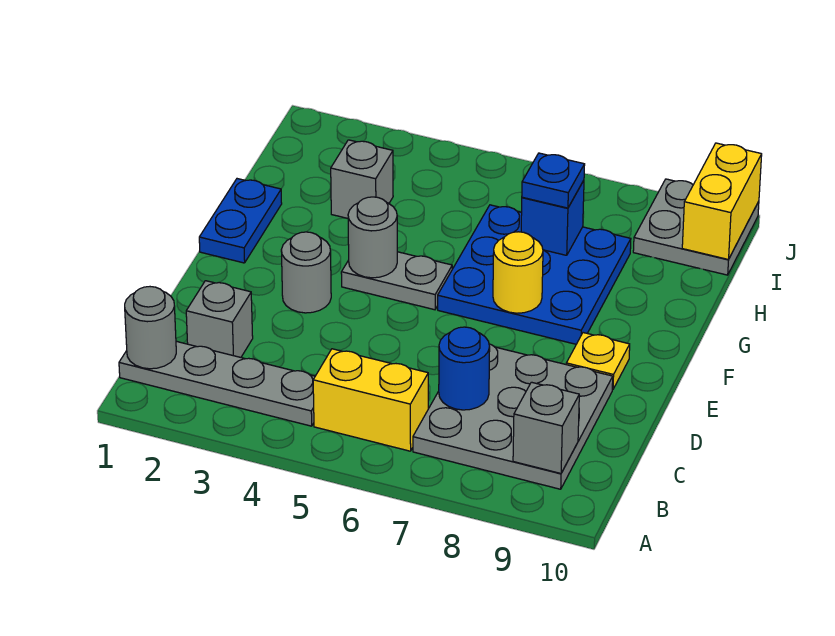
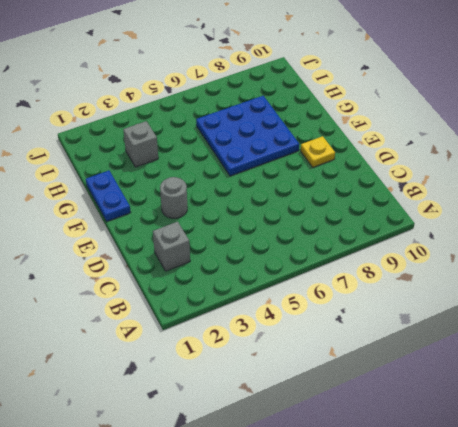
none -> grey plate B1:B4 level 1
none -> yellow brick B5:B6 level 1
none -> grey plate B7:D9 level 1

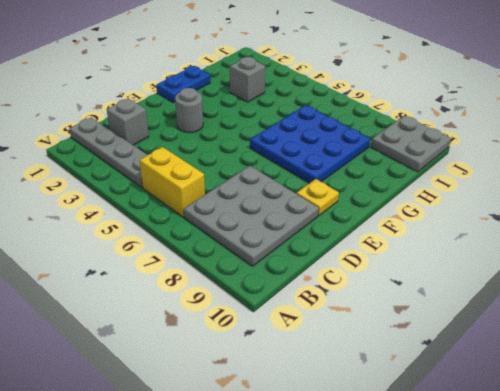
none -> grey plate F4:F5 level 1
none -> grey round brick B1 level 2
none -> grey brick B9 level 2

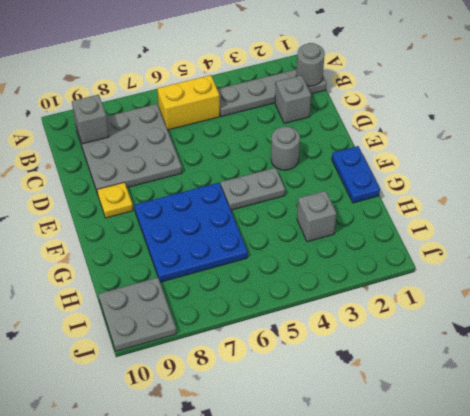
none -> blue round brick C7 level 2
none -> grey round brick F4 level 2
none -> yellow round brick F7 level 2

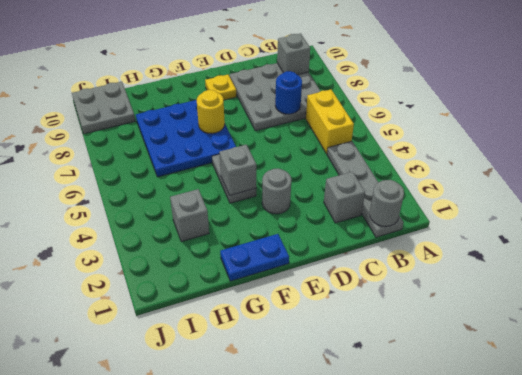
grey brick F4 level 2 -> grey round brick F4 level 2
none -> blue brick H7 level 2
none -> yellow brick I10:J10 level 2
none -> blue plate H7 level 3

